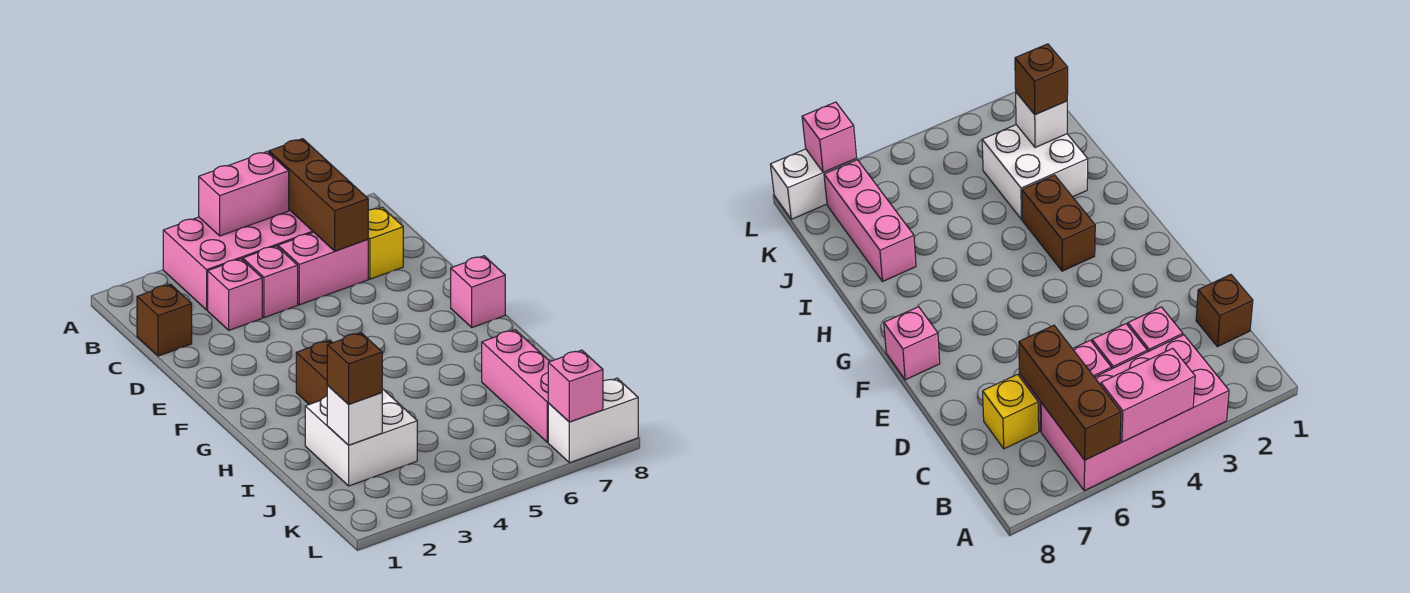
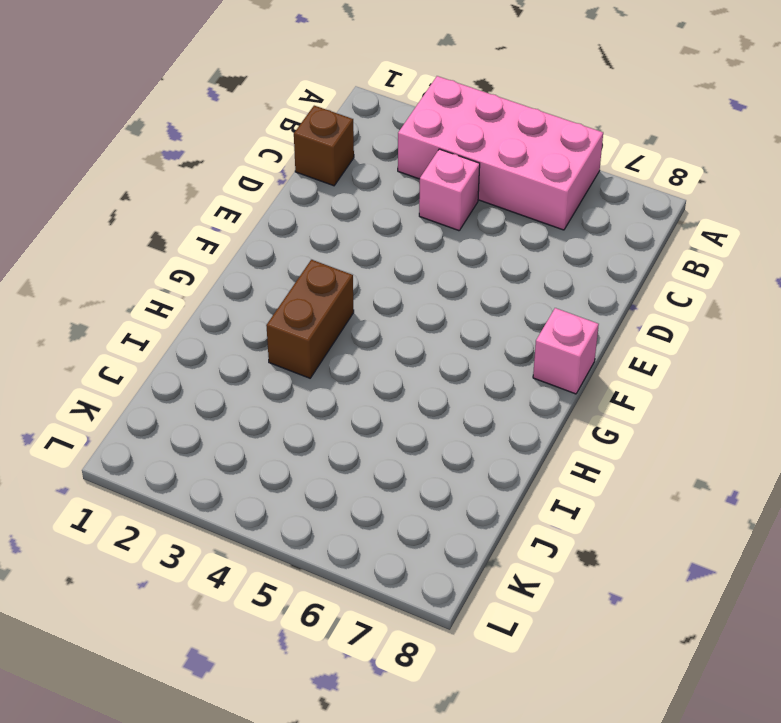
none -> pink brick C3 level 1
none -> pink brick C5:C6 level 1
none -> yellow brick C7 level 1

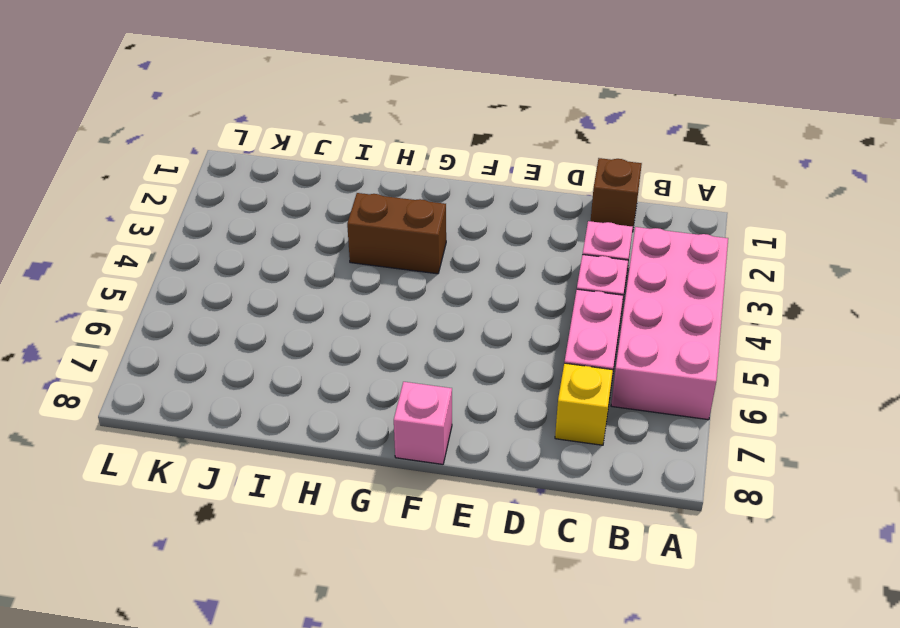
none -> white brick I2:J3 level 1
none -> pink brick I7:K7 level 1
none -> white brick L7:L8 level 1

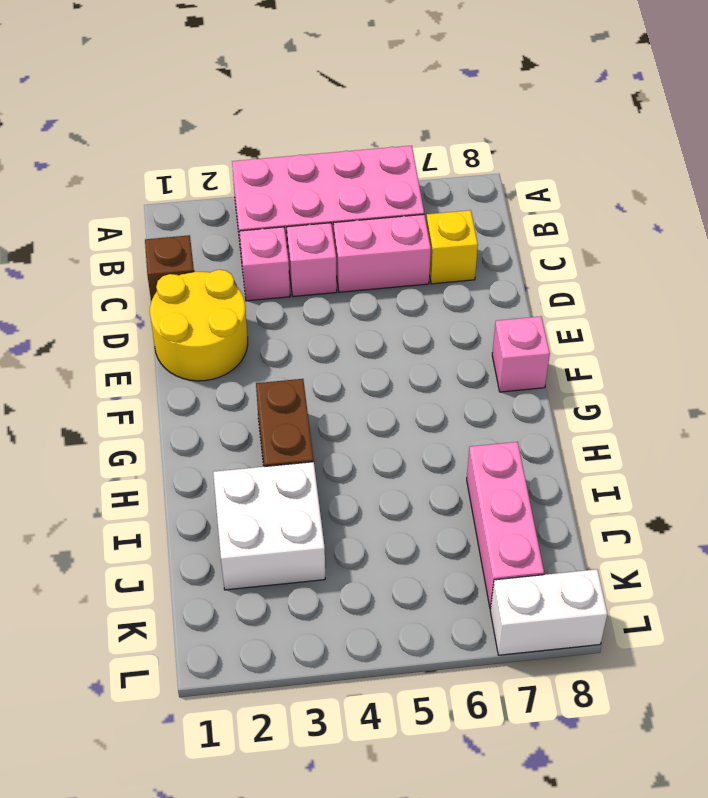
yellow round brick D1:E2 level 1 -> none
none -> pink brick A4:A5 level 2
none -> brown brick A6:C6 level 2
none -> white brick J2 level 2

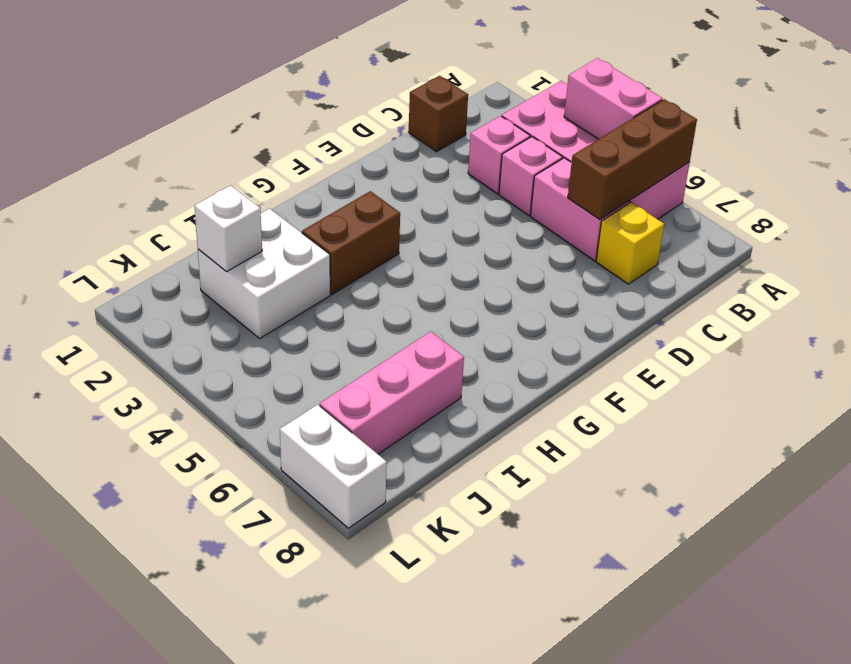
none -> pink brick F8 level 1
none -> pink brick L7 level 2
none -> brown brick J2 level 3

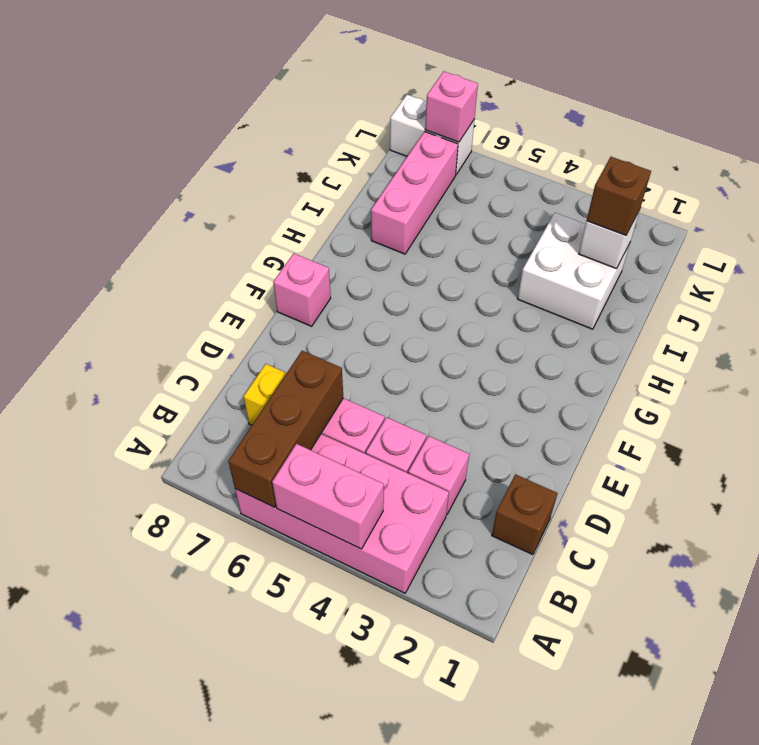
none -> brown brick G3:H3 level 1

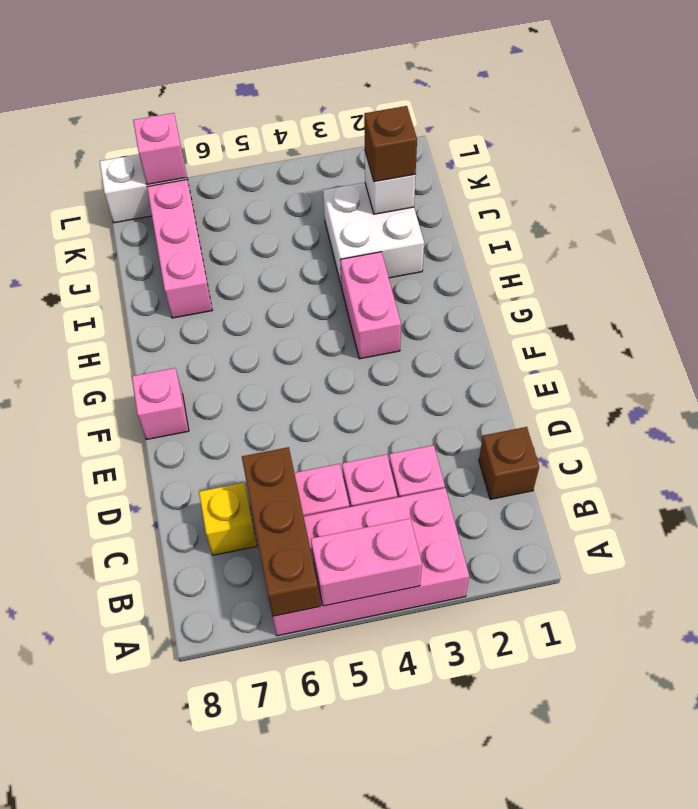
pink brick G3:H3 level 1 -> brown brick G3:H3 level 1

